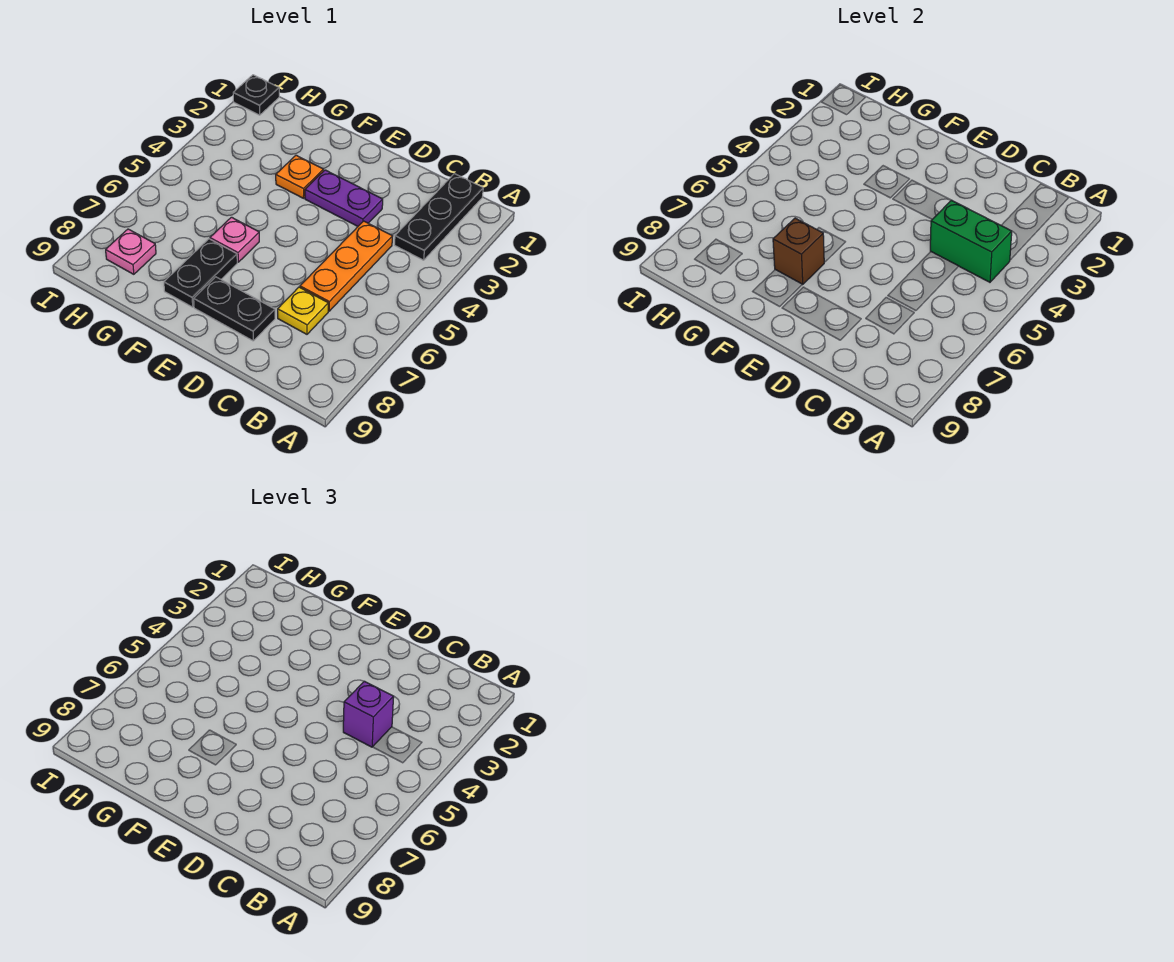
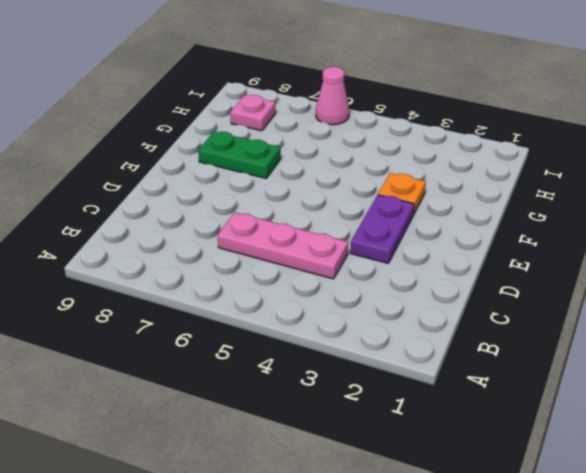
pink plate C4:C6 level 1 -> orange plate C4:C6 level 1
green plate F7:F8 level 1 -> black plate F7:F8 level 1
pink cone I6 level 1 -> none
none -> black plate B1:B3 level 1
none -> yellow plate C7 level 1
none -> black plate D8:E8 level 1

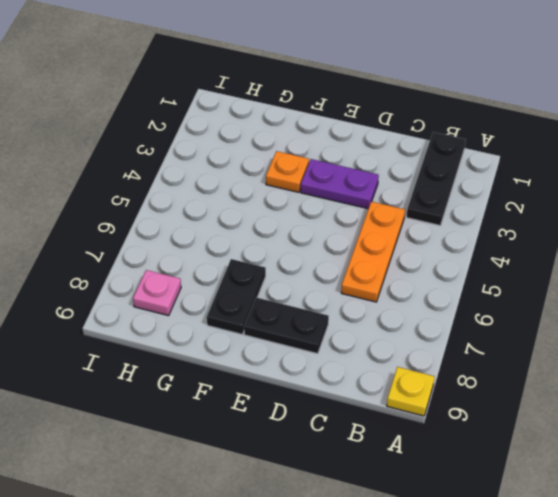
yellow plate A9 level 1 -> yellow plate C7 level 1
none -> pink plate F6 level 1
none -> black plate I1 level 1
none -> green brick B4:C4 level 2

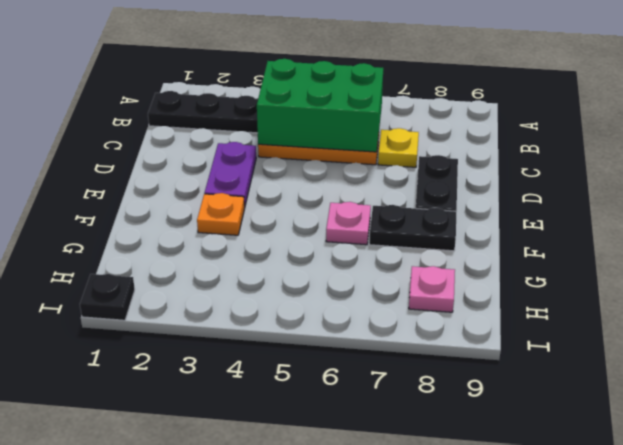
green brick B4:C6 level 2 -> green brick B4:C4 level 2
none -> brown brick F7 level 2
none -> purple brick C4 level 3

